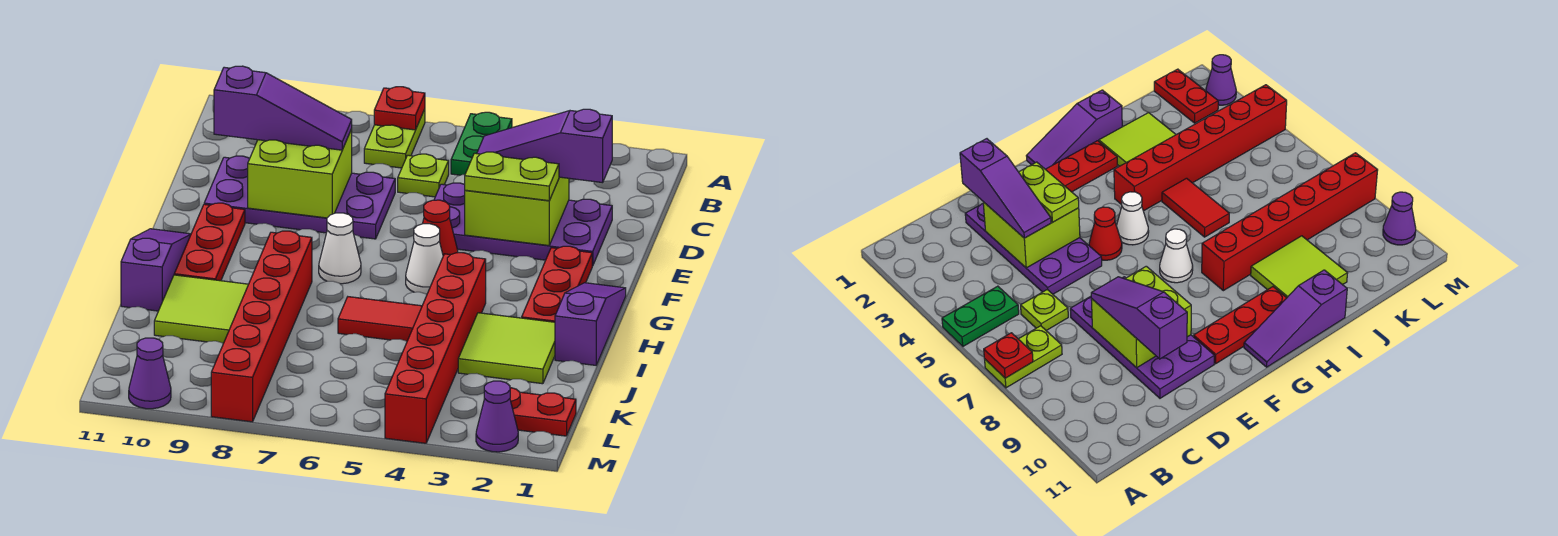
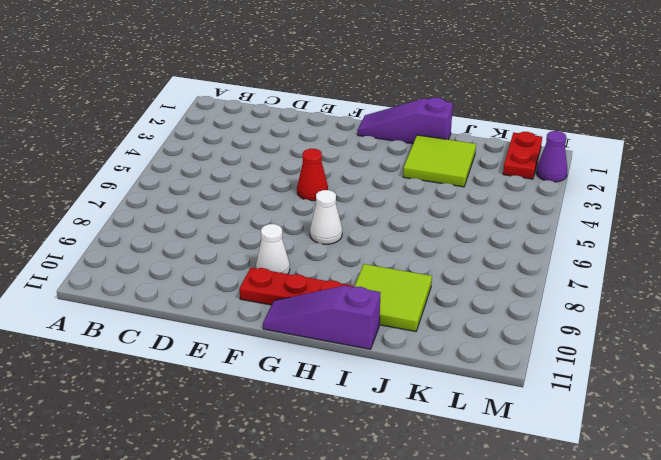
white cone F9 level 1 -> white cone G5 level 1
none -> green plate A5:B5 level 1
none -> lime plate A7:B7 level 1
none -> lime plate C6 level 1

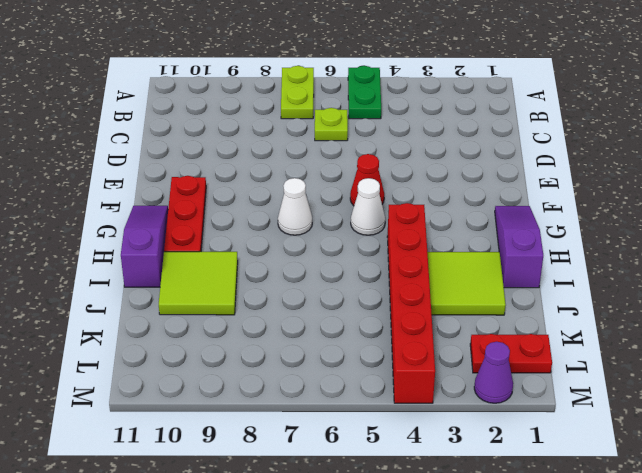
none -> purple plate D2:E5 level 1
none -> purple plate D7:E10 level 1
none -> red plate F2:H2 level 1

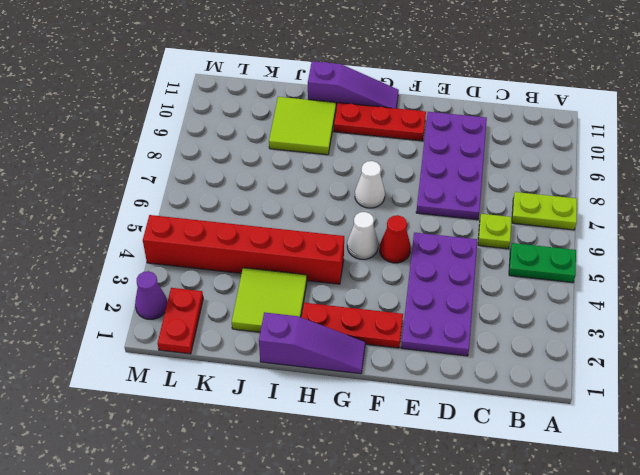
none -> red brick H8:M8 level 1
none -> red tile I5:I6 level 1
none -> purple cone M10 level 1

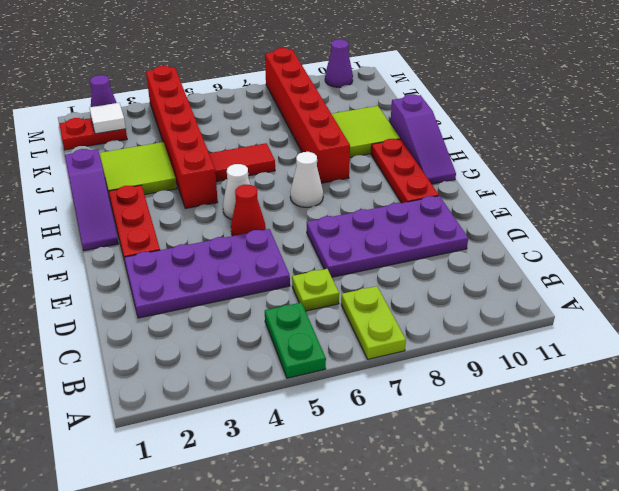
white tile L2 level 2 -> none
none -> red plate A7 level 2
none -> lime brick D3:E4 level 2
none -> lime brick D8:E9 level 2

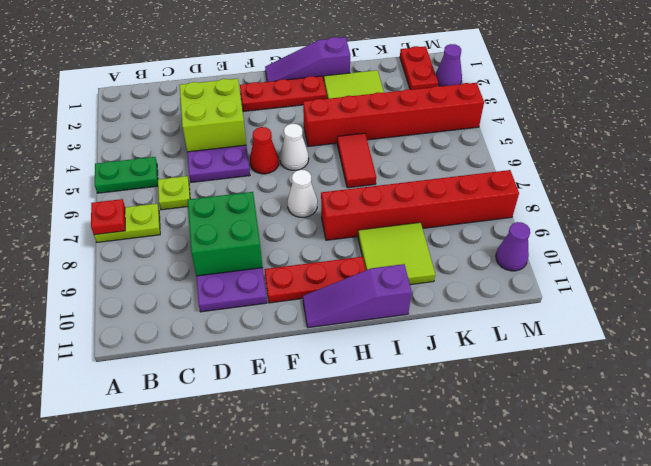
green brick D8:E9 level 2 -> lime brick D8:E9 level 2
none -> purple slope D2:D4 level 3 top 2
none -> purple slope D8:D10 level 3 top 10
none -> lime plate E3:E4 level 3

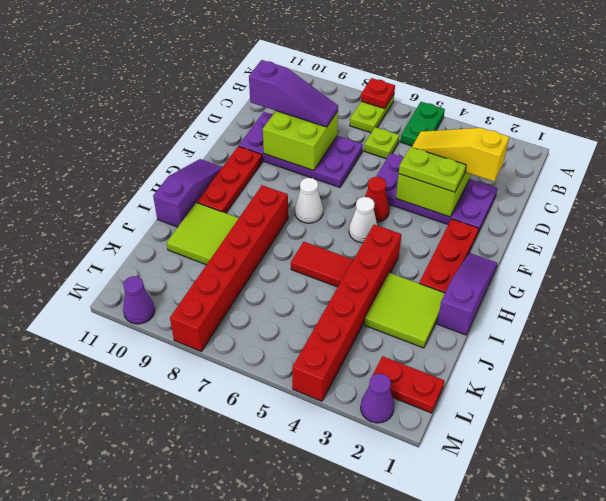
yellow slope D2:D4 level 3 top 2 -> purple slope D2:D4 level 3 top 2

